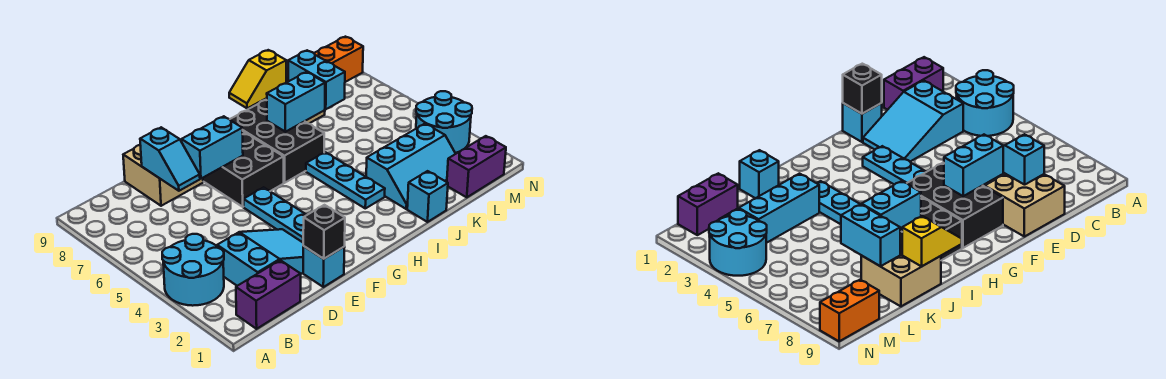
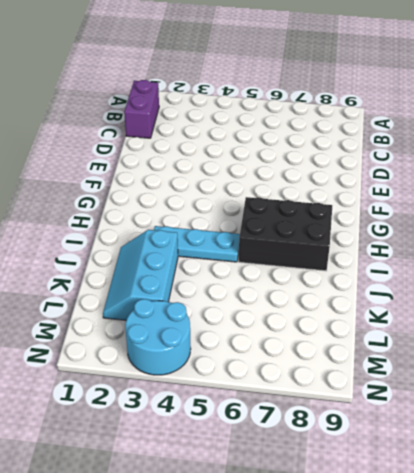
none -> cyan round brick A3:B4 level 1
none -> cyan slope C2:E3 level 1 top C
none -> tan brick D8:E9 level 1

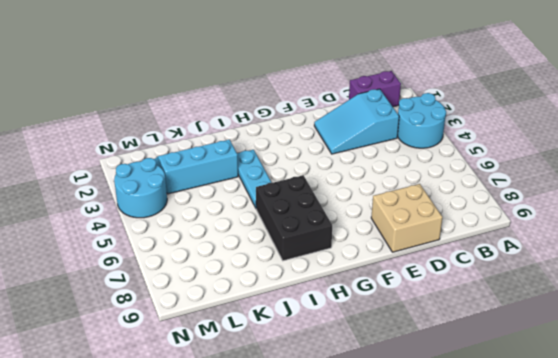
none -> cyan brick E1 level 1
none -> cyan plate F3:F5 level 1
none -> black brick F6:G8 level 1

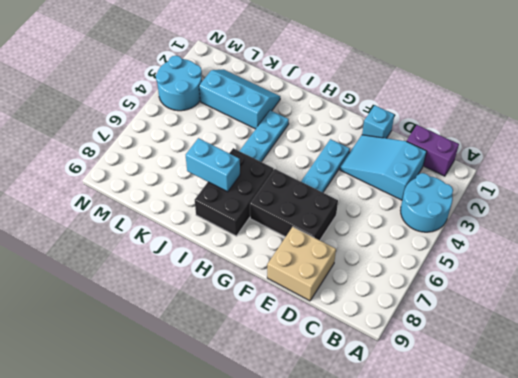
black brick E6:G7 level 1 -> black brick F6:G8 level 1
none -> cyan brick J1 level 1
none -> tan brick J8:K9 level 1
none -> purple brick L1:M1 level 1

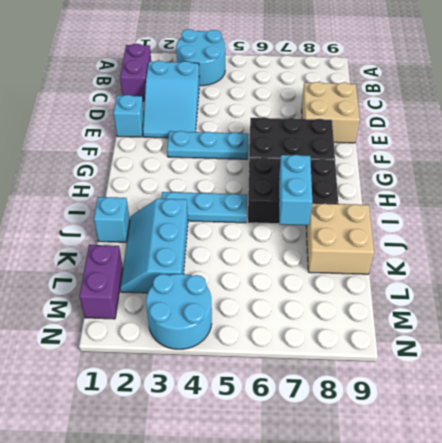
none -> orange brick M9:N9 level 1
none -> cyan slope D7:D8 level 2 top 8
none -> black brick E1 level 2

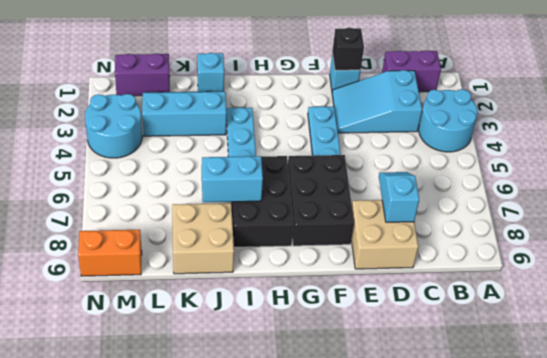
none -> cyan brick E7:F7 level 2
none -> yellow slope I9:J9 level 2 top J
none -> cyan brick K7:K8 level 2

